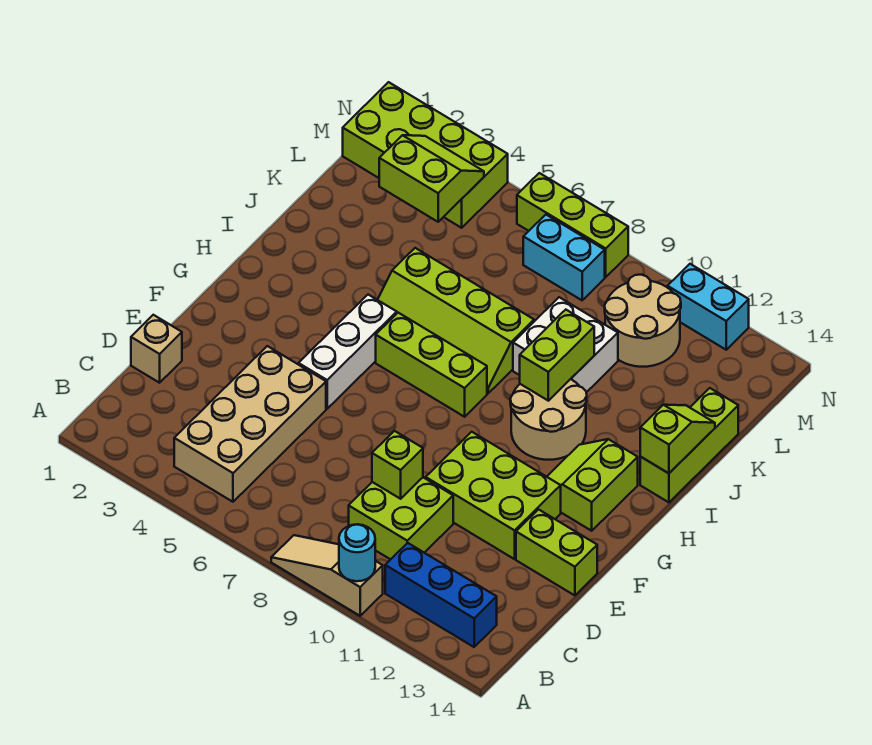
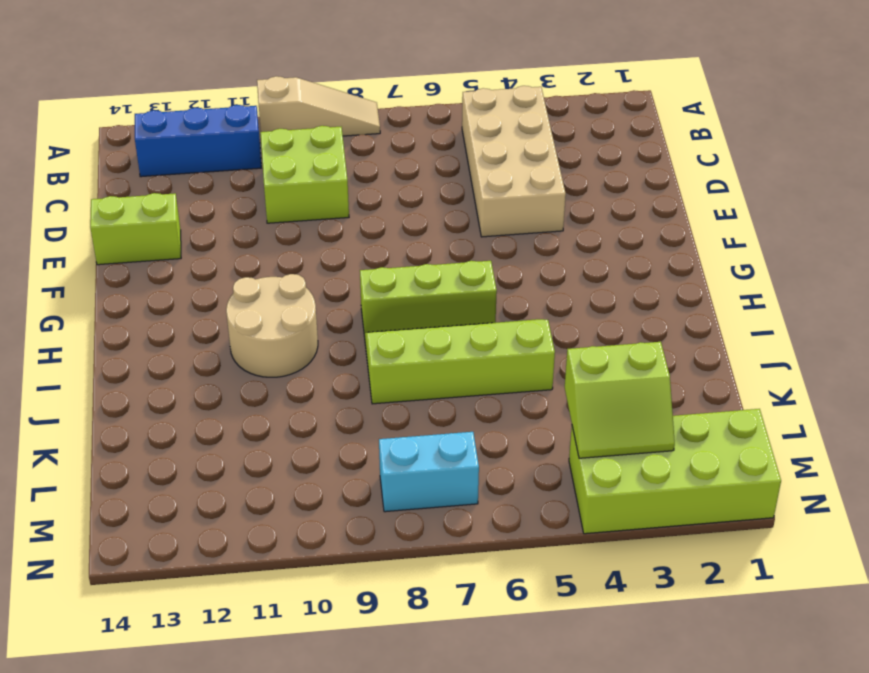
none -> tan brick D1 level 1
none -> lime brick E10:F12 level 1
none -> white brick F5:H5 level 1

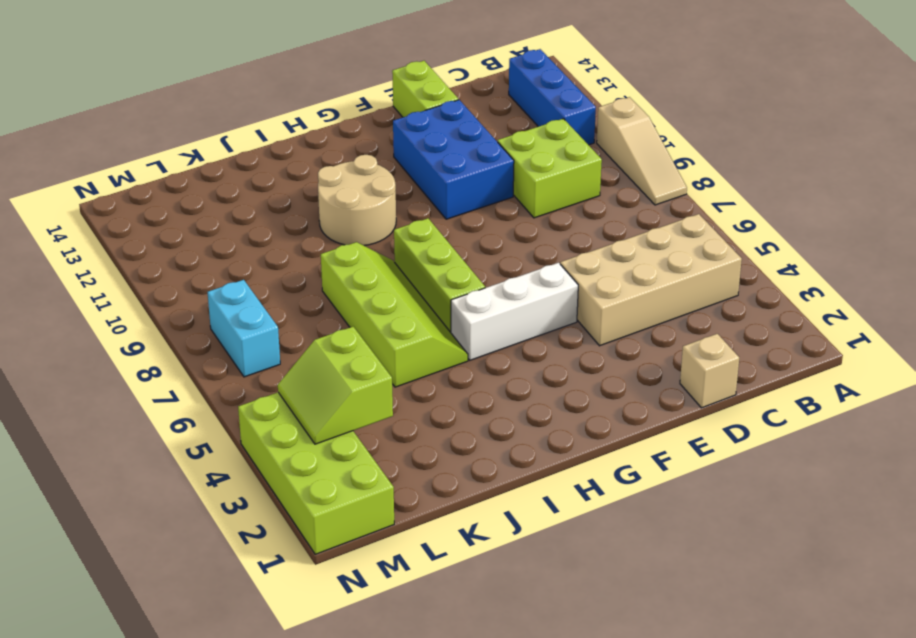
blue brick E10:F12 level 1 -> lime brick E10:F12 level 1
none -> lime slope G12:H13 level 1 top 13
none -> lime brick I14:K14 level 1
none -> white brick J9:K10 level 1

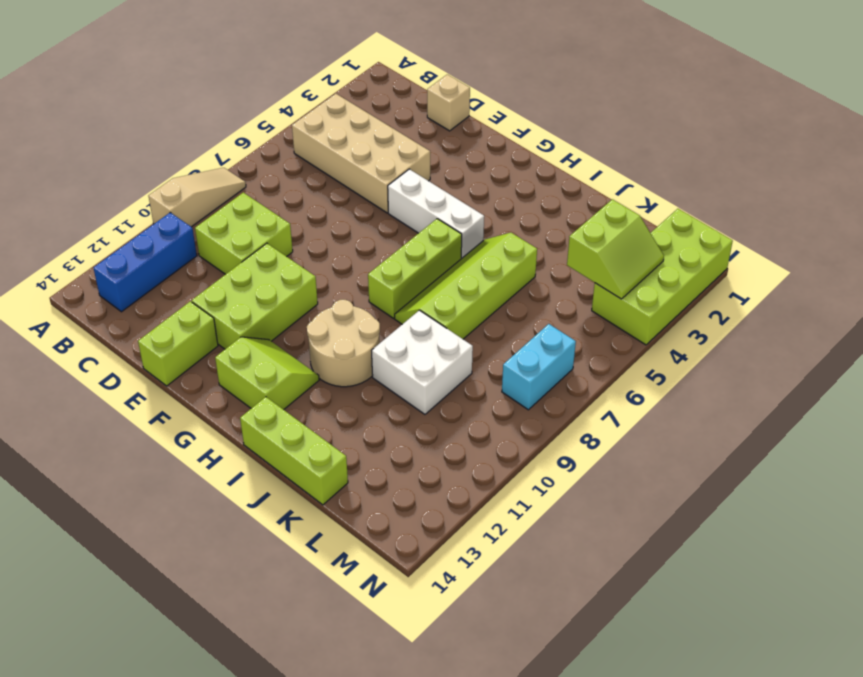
none -> tan round brick L10:M11 level 1
none -> lime brick N6:N8 level 1
none -> cyan brick N11:N12 level 1

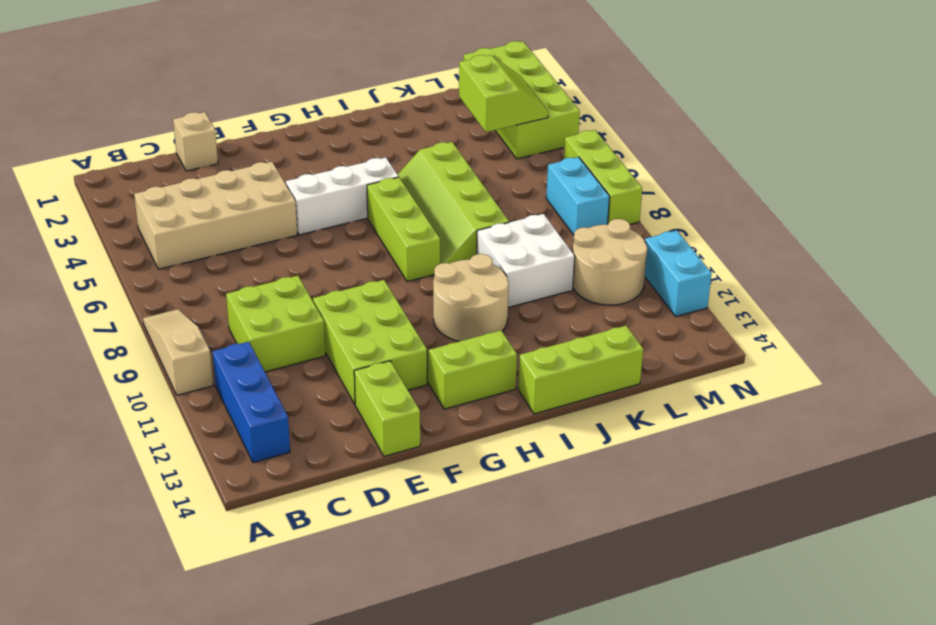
none -> cyan round brick A10 level 2
none -> lime brick D9 level 2
none -> lime brick I10:J10 level 2

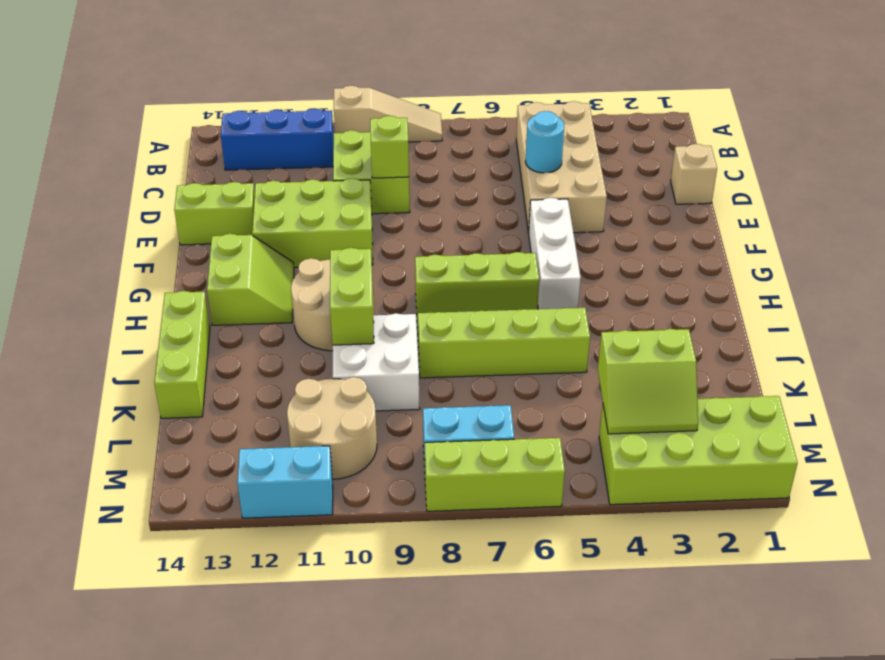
cyan round brick D5 level 2 -> cyan round brick A10 level 2
none -> lime slope I14:J14 level 2 top I

